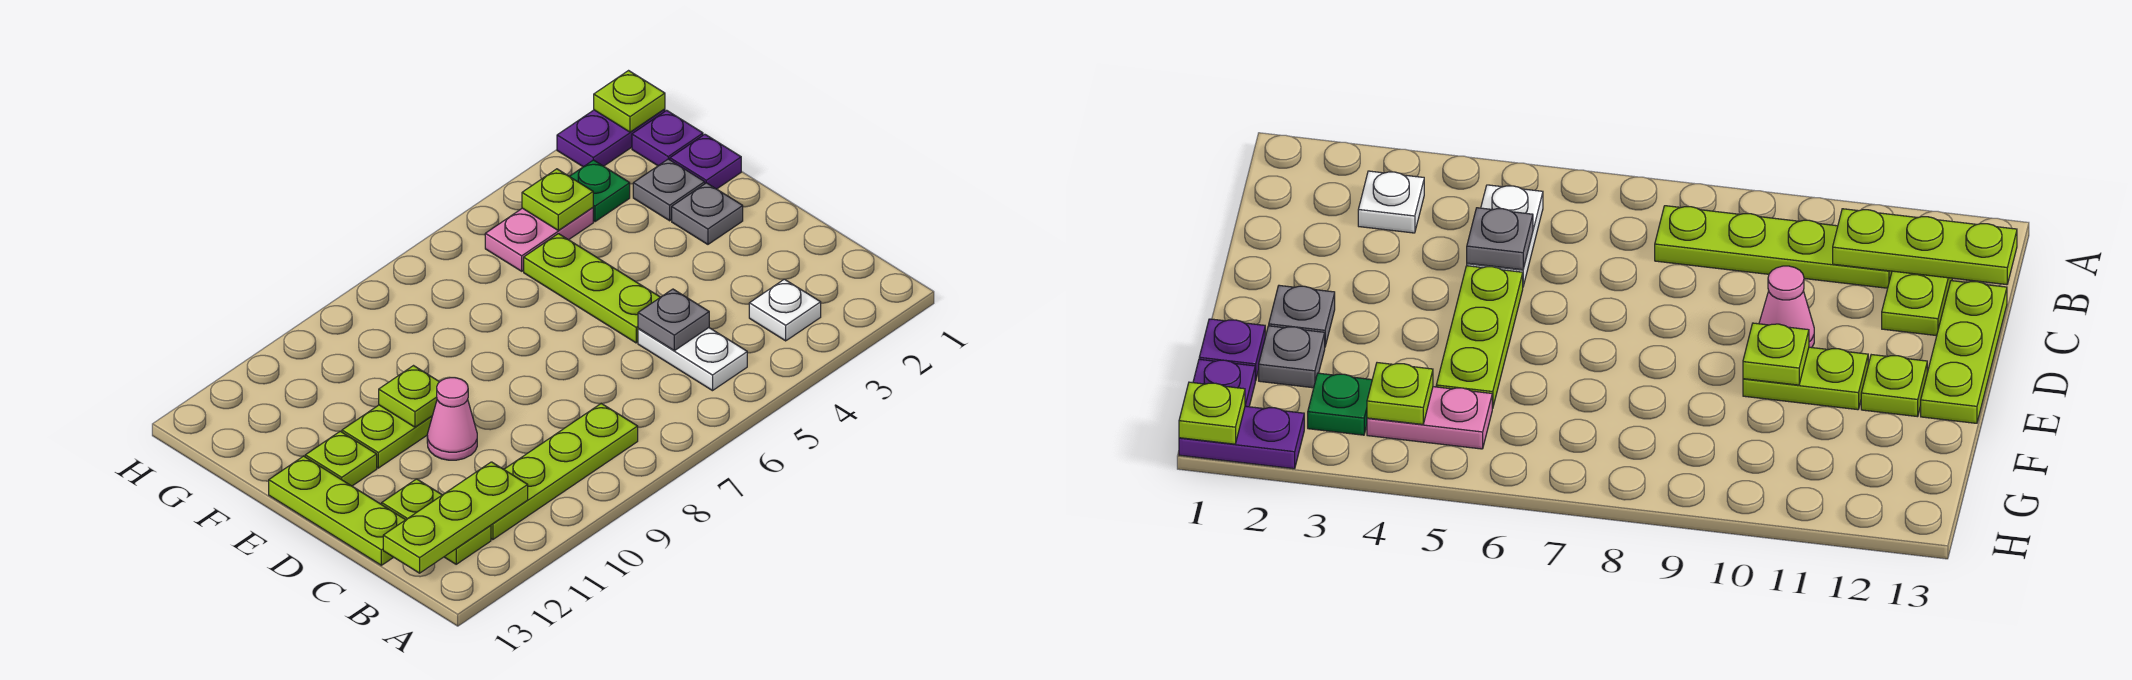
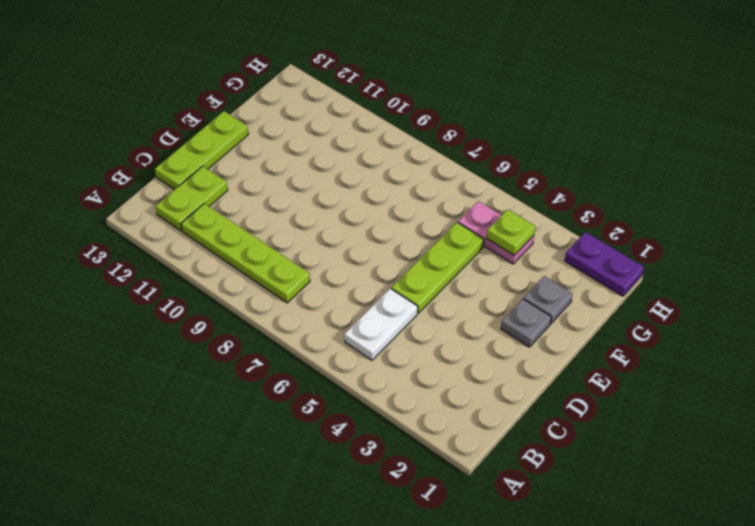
none -> white plate B3 level 1
none -> pink cone D10 level 1
none -> lime plate E10:E11 level 1

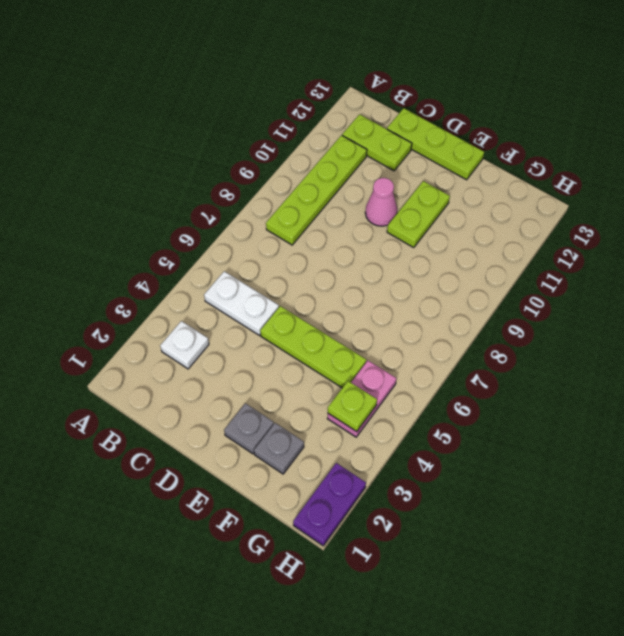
none -> lime plate E12 level 1
none -> purple plate F1 level 1
none -> purple plate G1 level 1

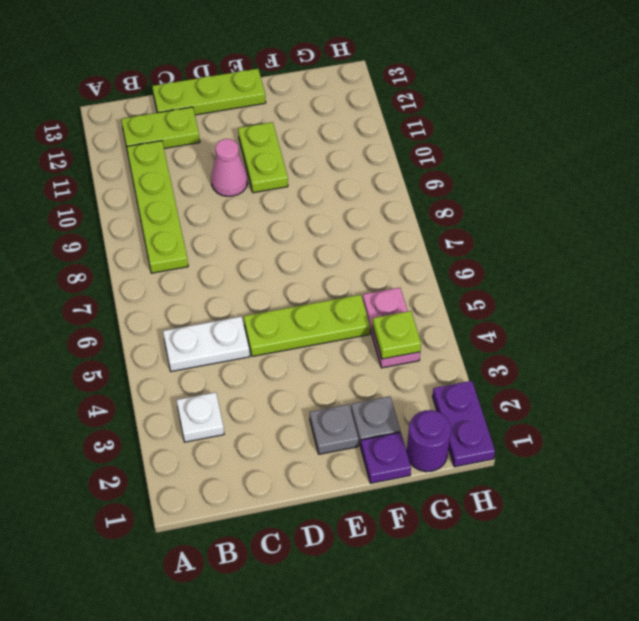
purple round brick G1 level 1 -> purple plate G1 level 1
none -> lime plate E12 level 1
none -> green plate G3 level 1
none -> lime plate B11:B13 level 2

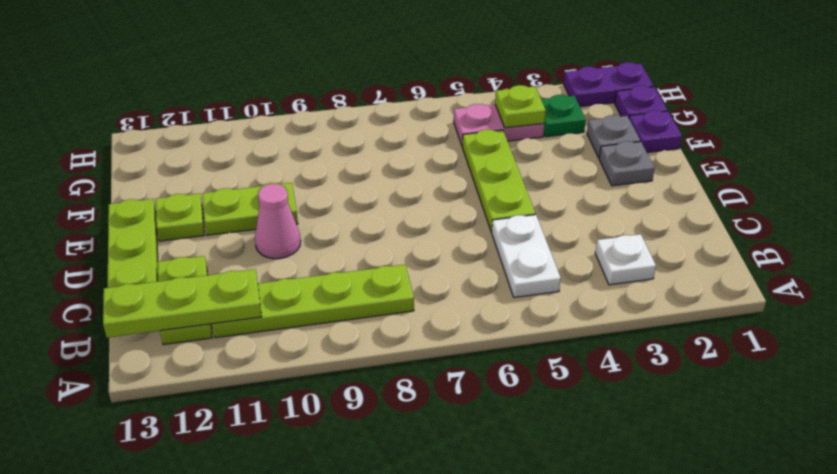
none -> grey plate C5 level 2
none -> lime plate E10 level 2
none -> lime plate H1 level 2

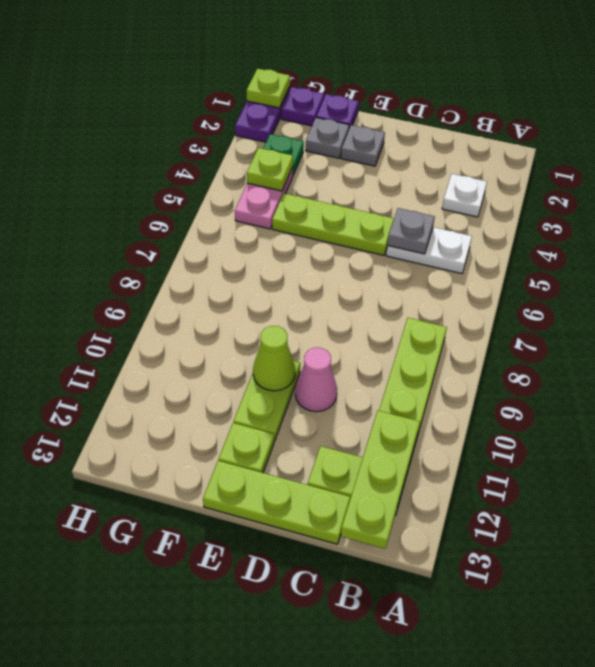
lime cone E10 level 2 -> lime plate E10 level 2

